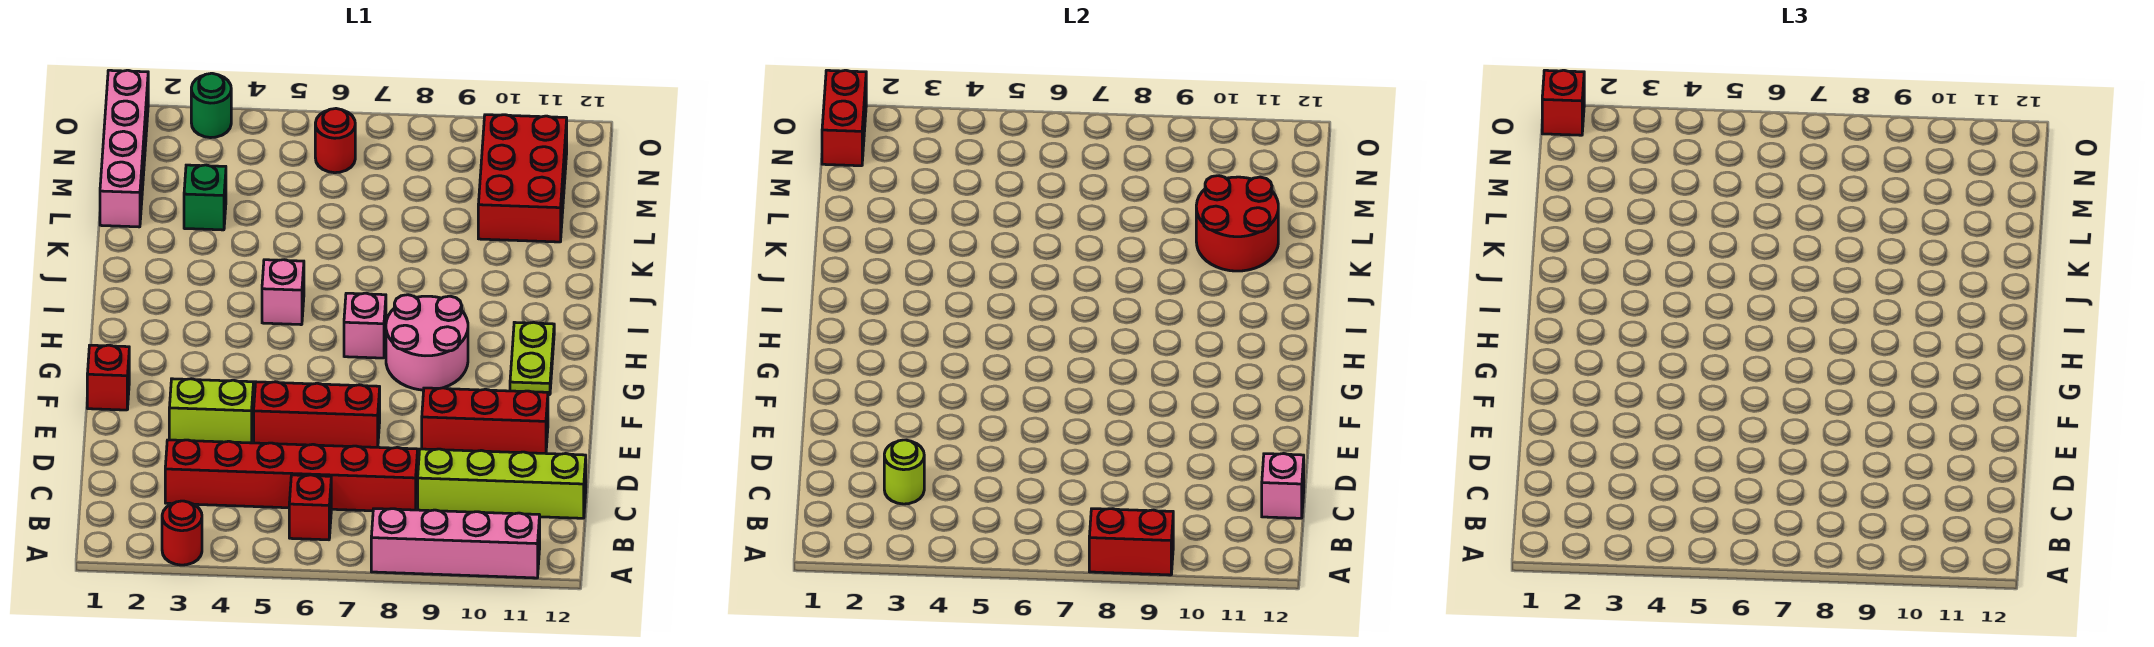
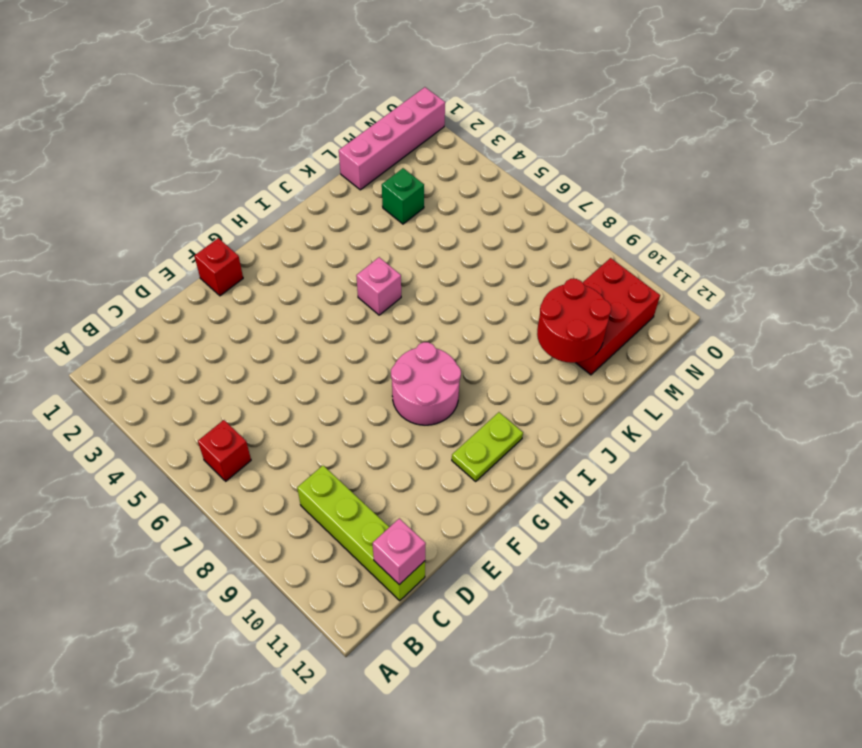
none -> red round brick A3 level 1
none -> pink brick A8:A11 level 1
none -> red brick C3:C8 level 1

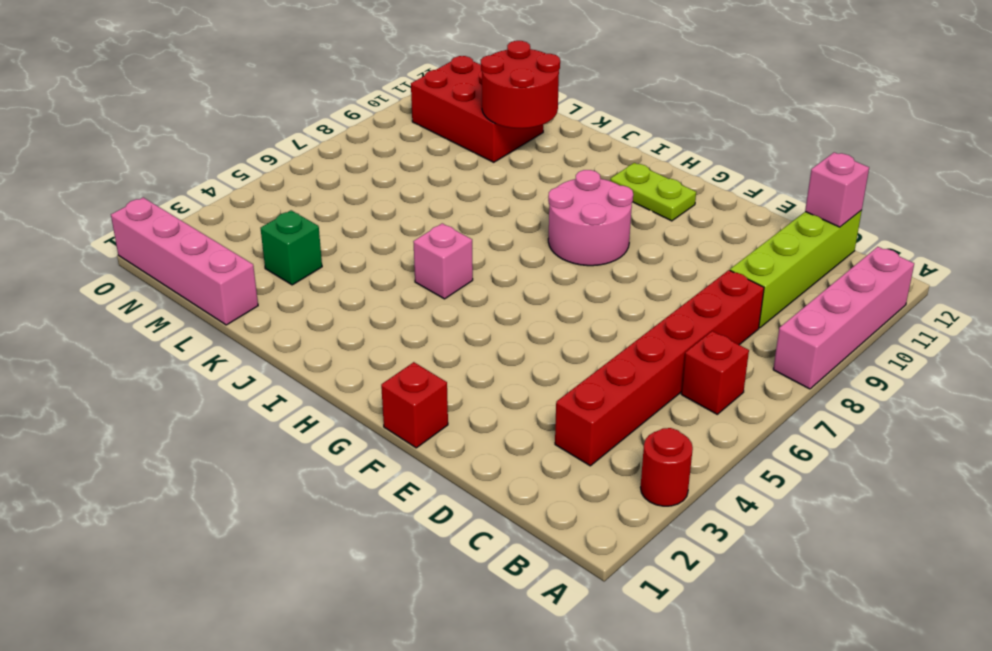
none -> lime brick E3:E4 level 1
none -> red brick E5:E7 level 1
none -> red brick E9:E11 level 1

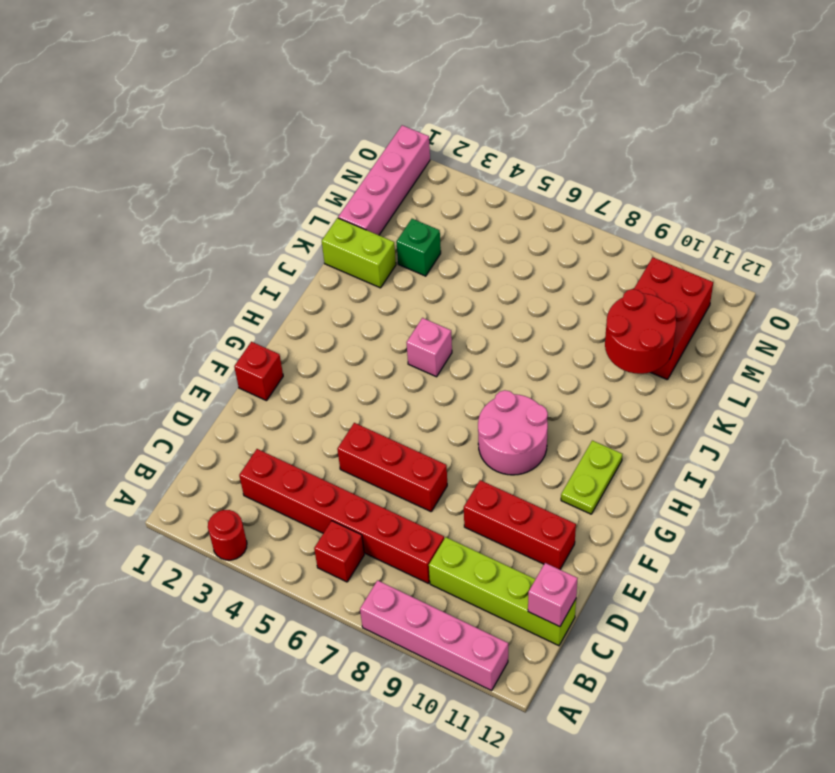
lime brick K1:K2 level 1 -> lime brick E3:E4 level 1
none -> pink brick H7 level 1
none -> red round brick N6 level 1
none -> green round brick O3 level 1

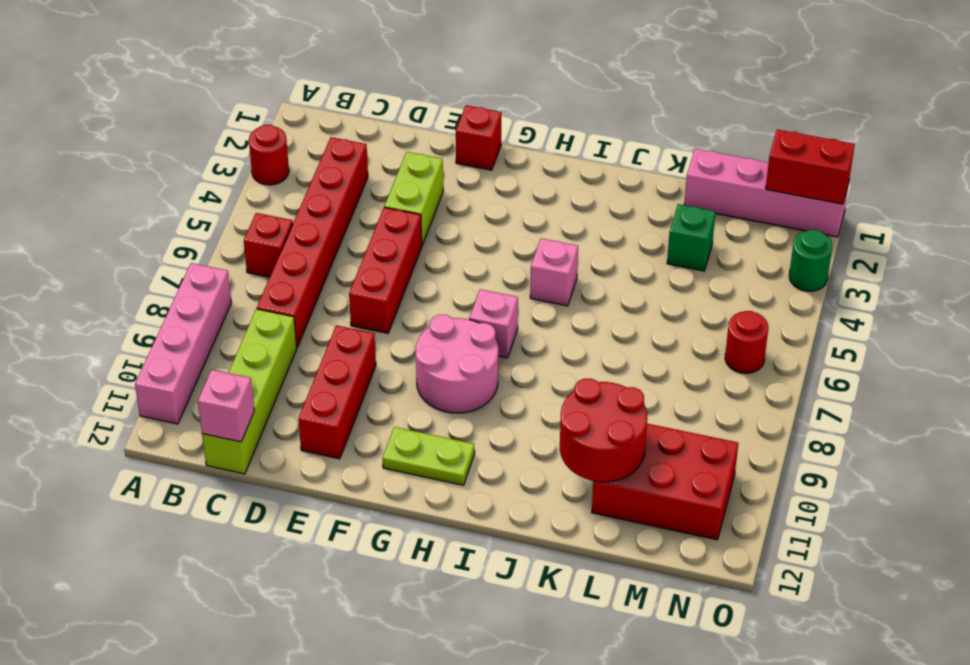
none -> red brick A8:A9 level 2
none -> lime round brick C3 level 2
none -> red brick O1 level 3

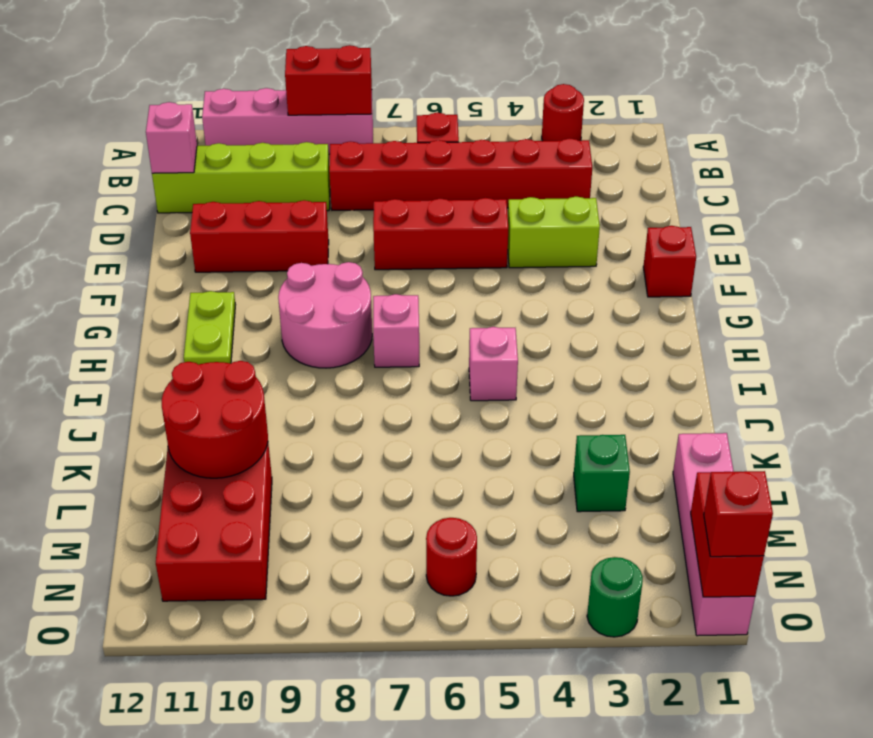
none -> lime round brick C3 level 2

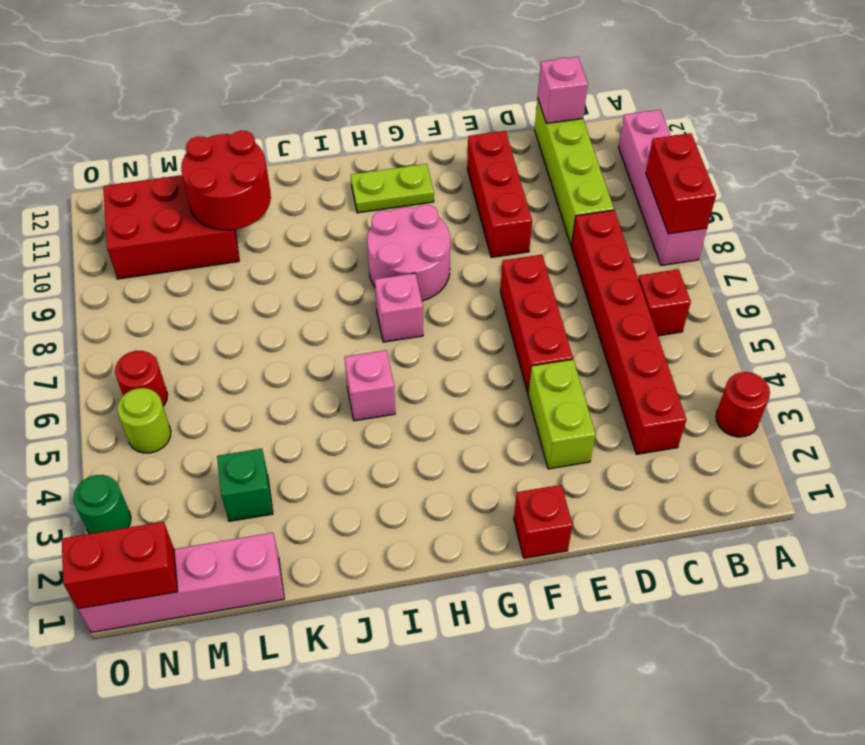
lime round brick N5 level 1 -> lime round brick C3 level 2
none -> red brick O1 level 3

